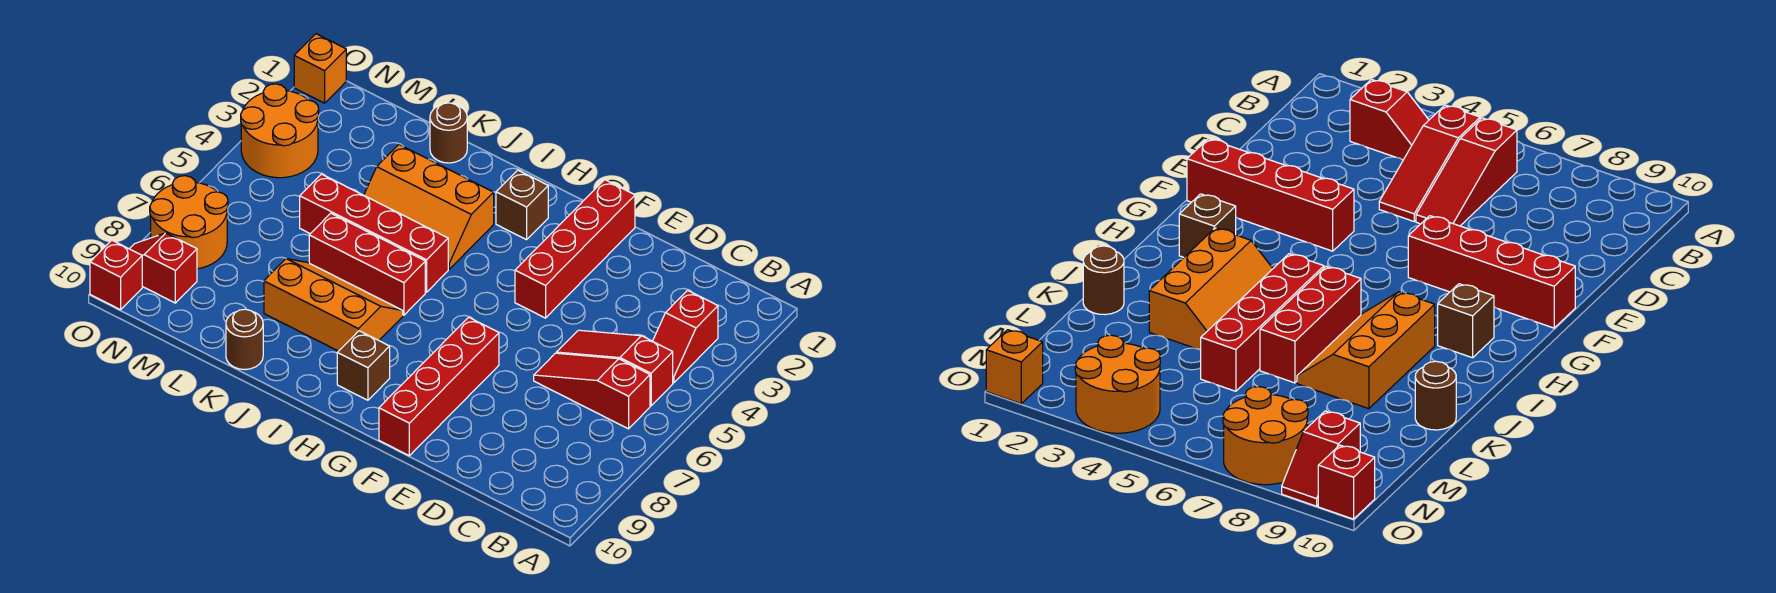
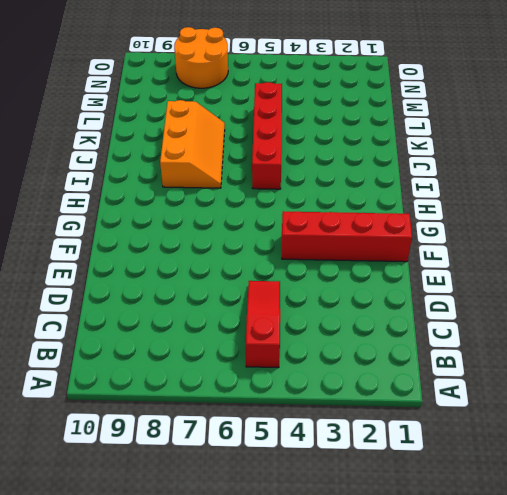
none -> red slope B3:B4 level 1 top 3
none -> red slope B6:D6 level 1 top B
none -> red brick F7:F10 level 1

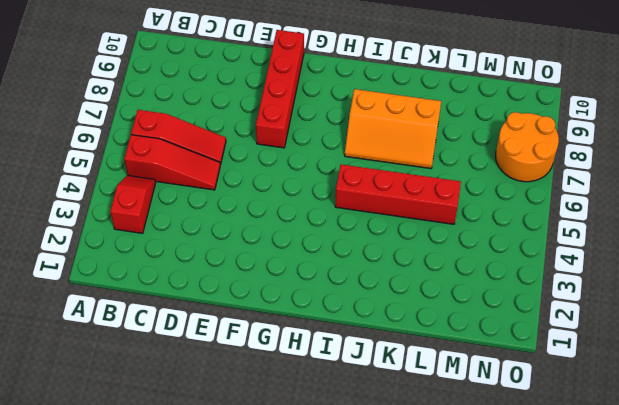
none -> red brick F1:F4 level 1
none -> brown brick H2 level 1
none -> brown brick H9 level 1

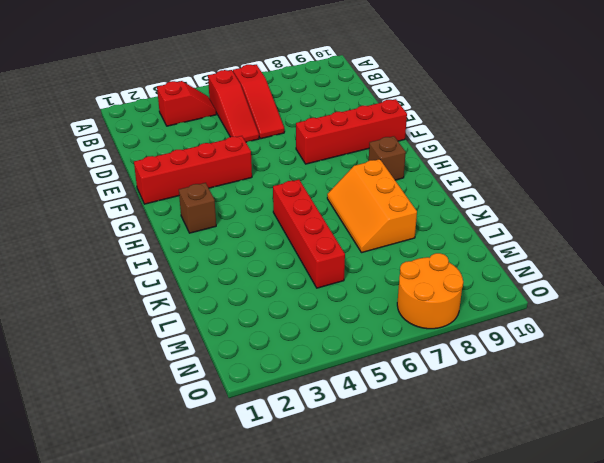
none -> orange slope I3:K4 level 1 top 3
none -> red brick I6:K6 level 1
none -> brown round brick K1 level 1

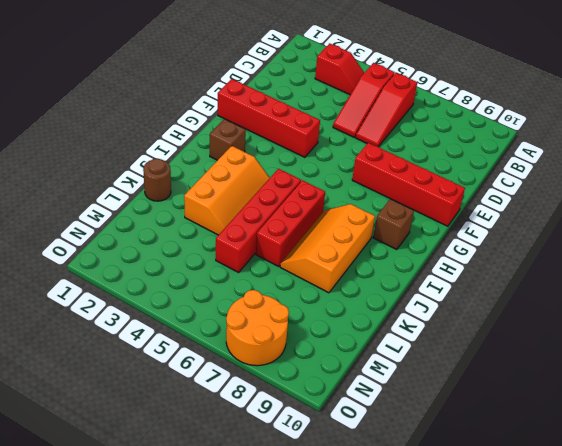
none -> brown round brick K10 level 1
none -> orange round brick N3:O4 level 1
none -> red slope N9:O9 level 1 top N

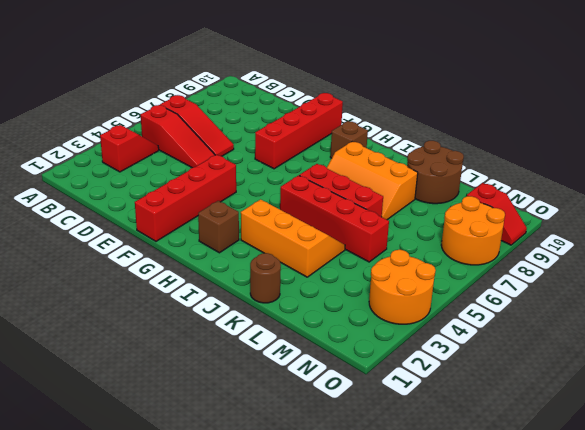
brown round brick K9:L10 level 1 -> brown round brick K10 level 1
none -> orange brick O1 level 1
none -> red brick O10 level 1

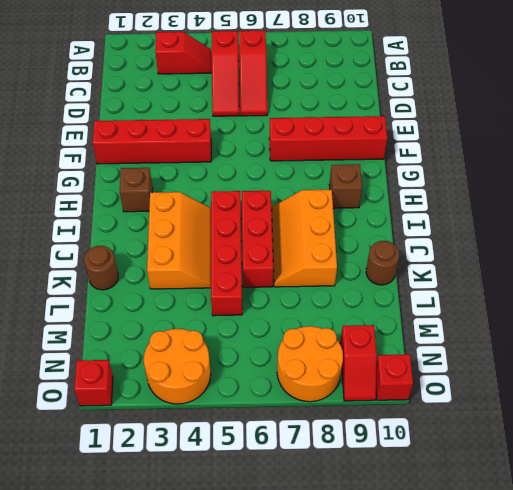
red brick O1 level 1 -> orange brick O1 level 1

